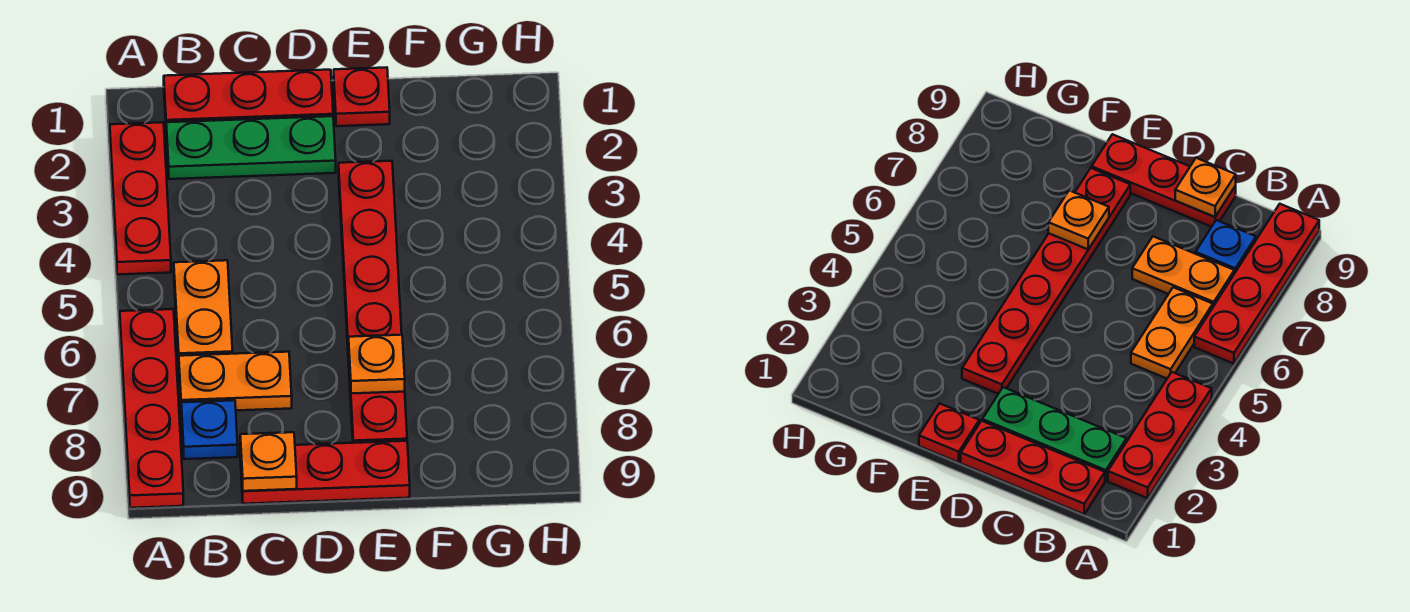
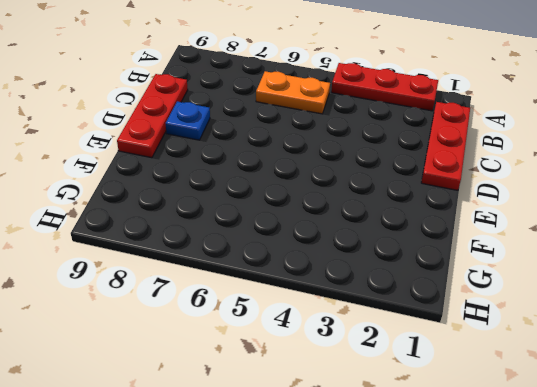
blue plate D8 level 1 -> blue plate B8 level 1
none -> red plate A6:A9 level 1
none -> green plate B2:D2 level 1
none -> orange plate B7:C7 level 1

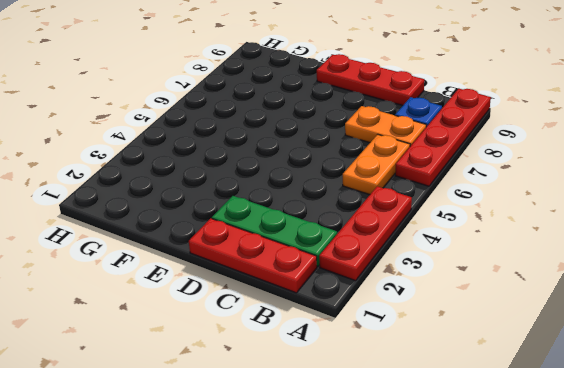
none -> red plate E1 level 1
none -> red plate E3:E8 level 1
none -> orange plate C9 level 2

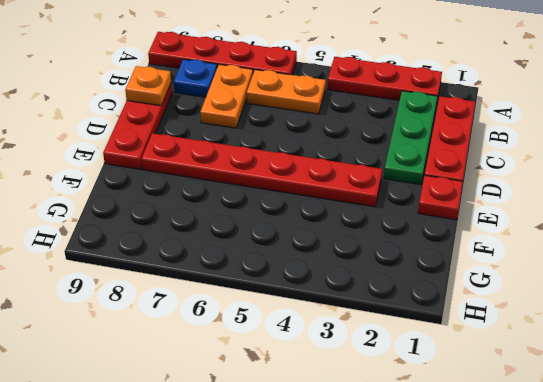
none -> orange plate E7 level 2

